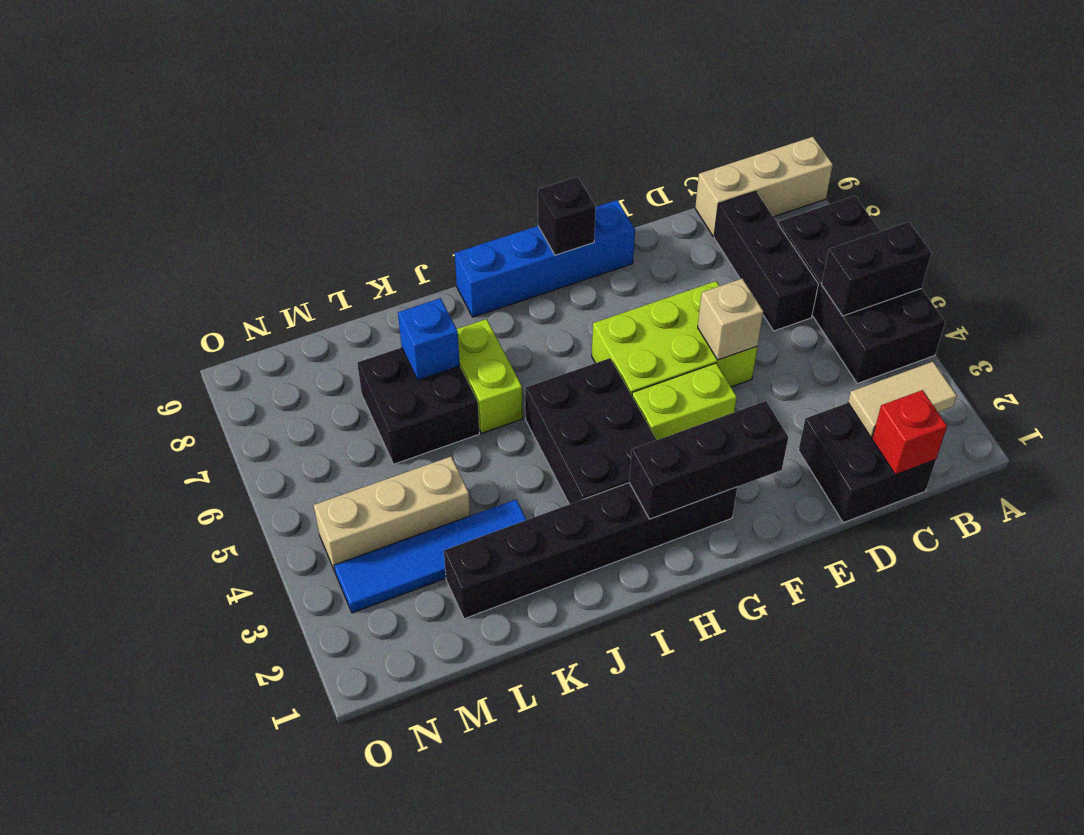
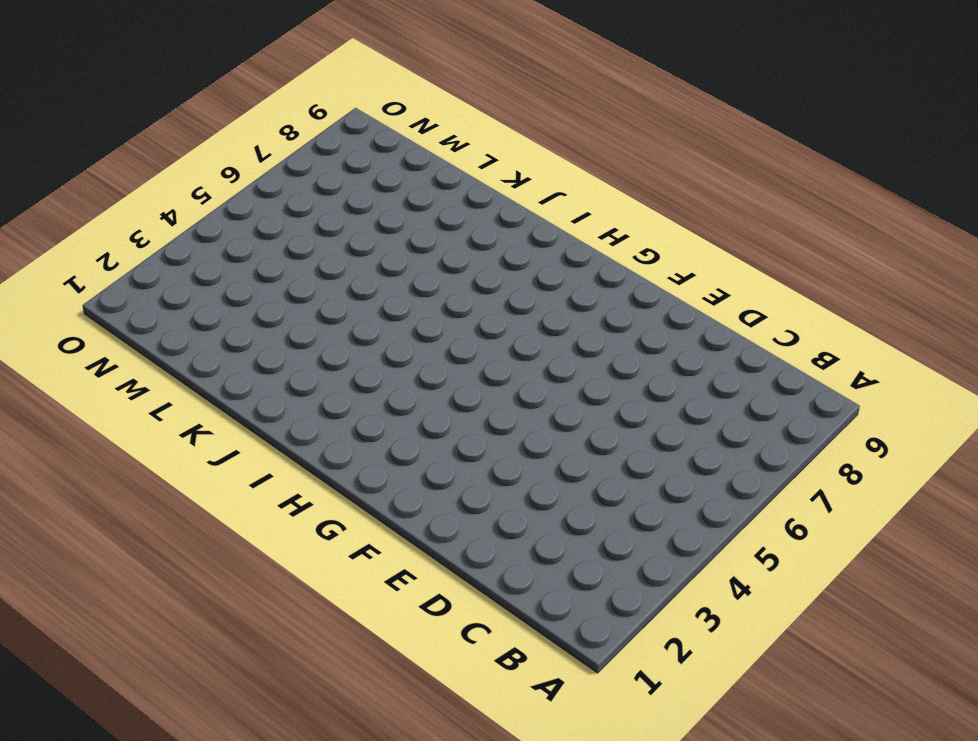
none -> black brick A4:B7 level 1
none -> tan brick A9:C9 level 1
none -> black brick C1:D2 level 1

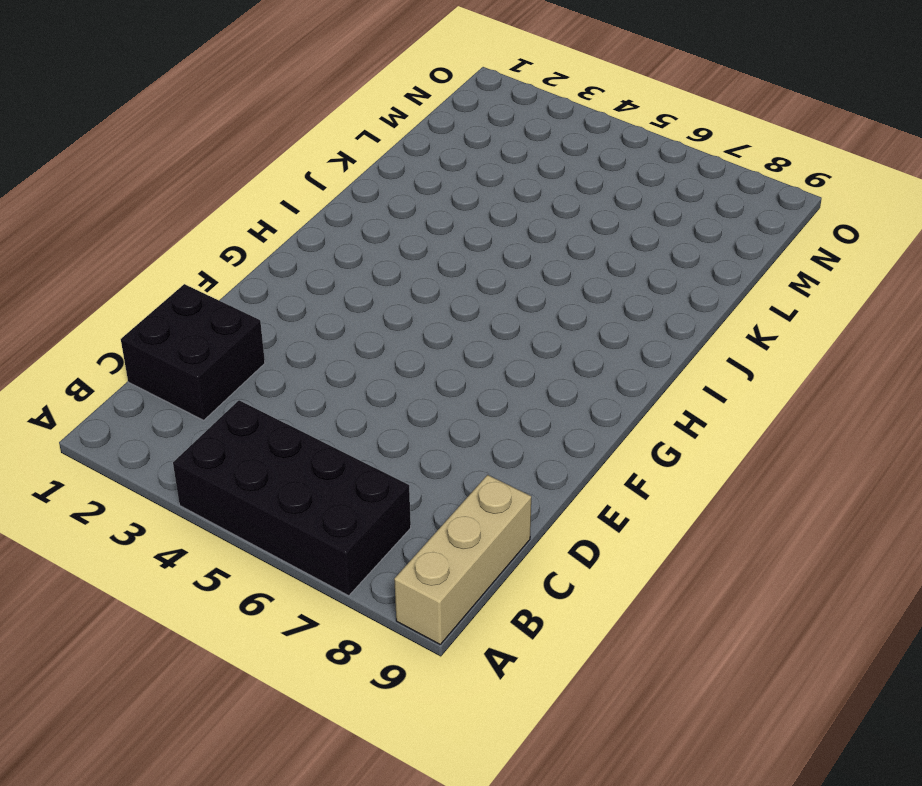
none -> black brick C6:C8 level 1
none -> lime brick E5:G6 level 1
none -> lime brick F4:G4 level 1

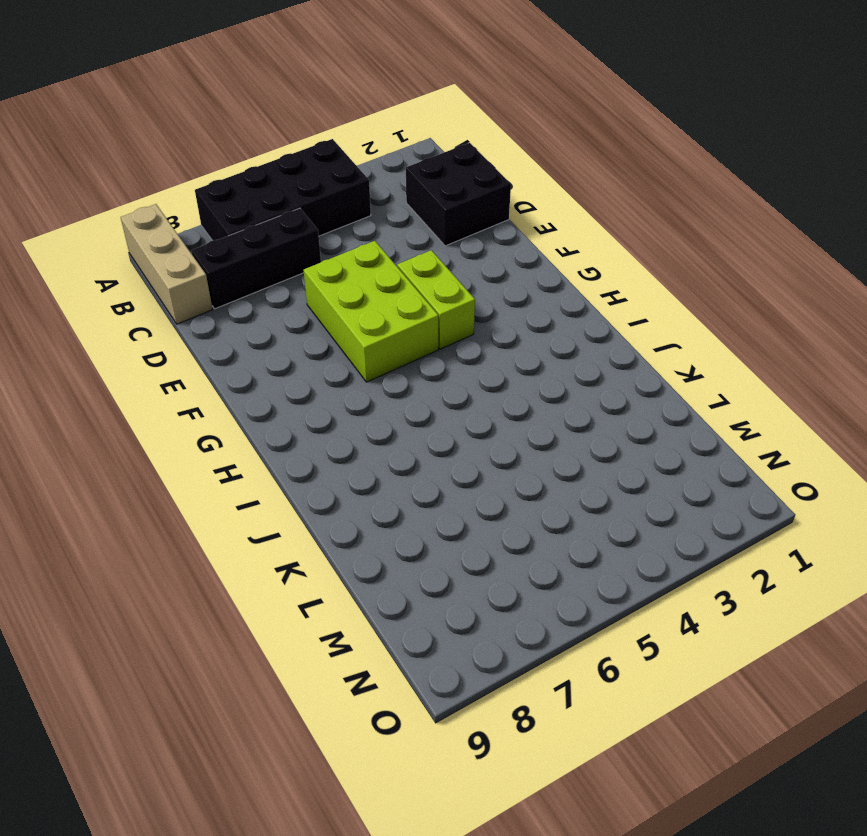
none -> blue brick F9:I9 level 1
none -> black brick G2:L2 level 1
none -> black brick H3:I5 level 1

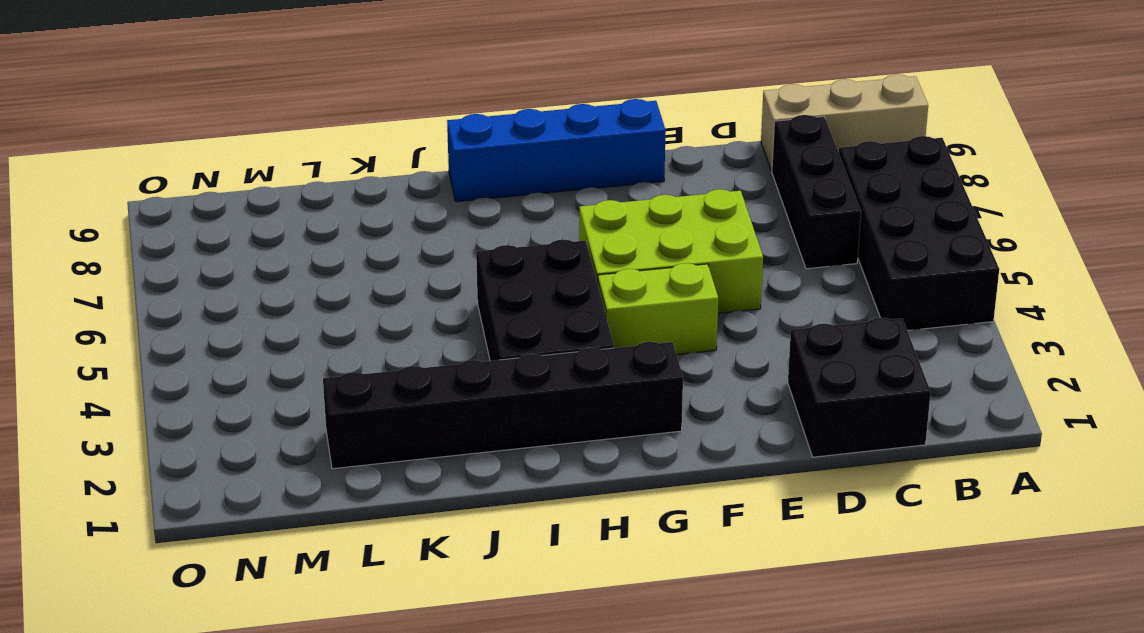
none -> lime brick J6:J7 level 1
none -> blue tile K3:N3 level 1
none -> black brick K6:L7 level 1

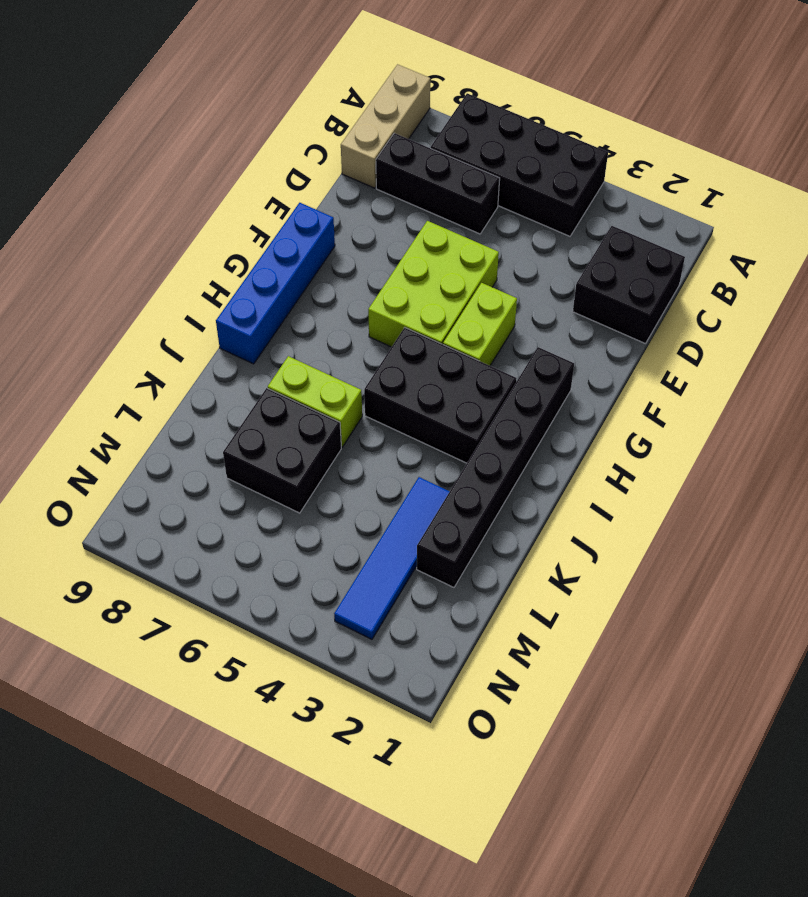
none -> tan brick L4:N4 level 1
none -> black brick A5:B5 level 2
none -> tan tile B2:C2 level 2

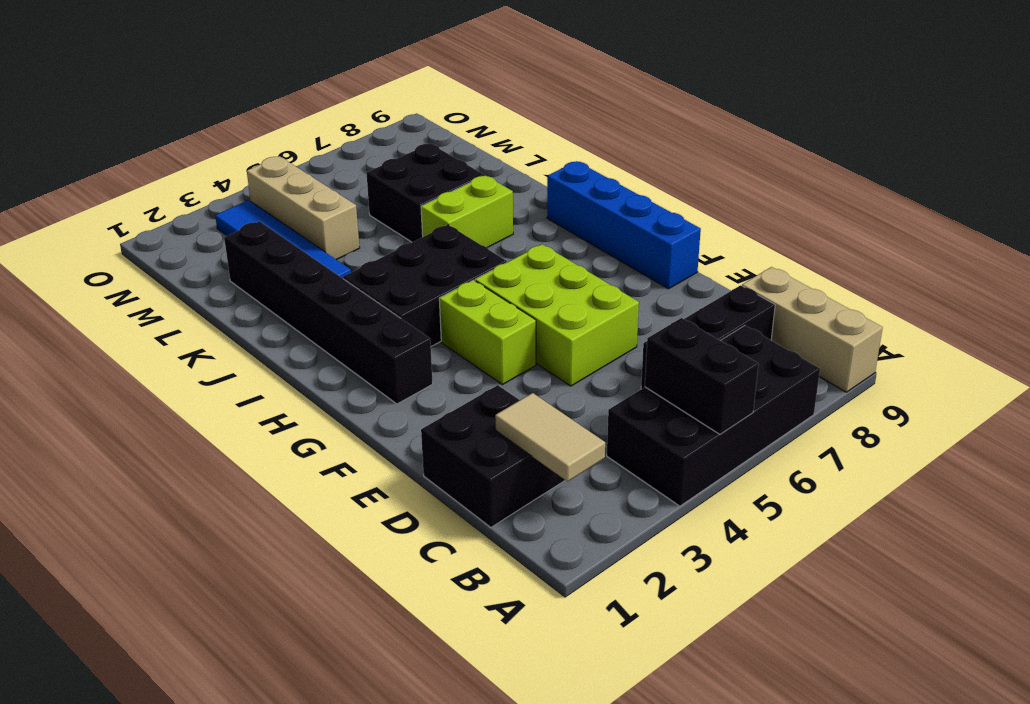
none -> red brick C1 level 2
none -> tan brick E5 level 2
none -> black brick F2:H2 level 2

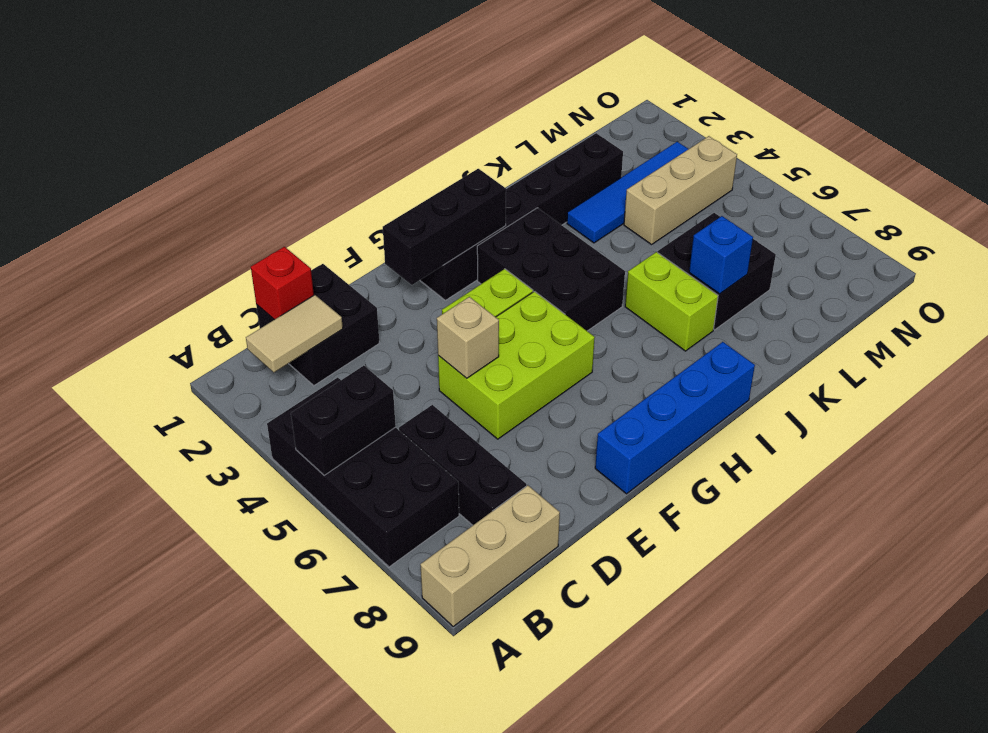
none -> black brick G9 level 2

